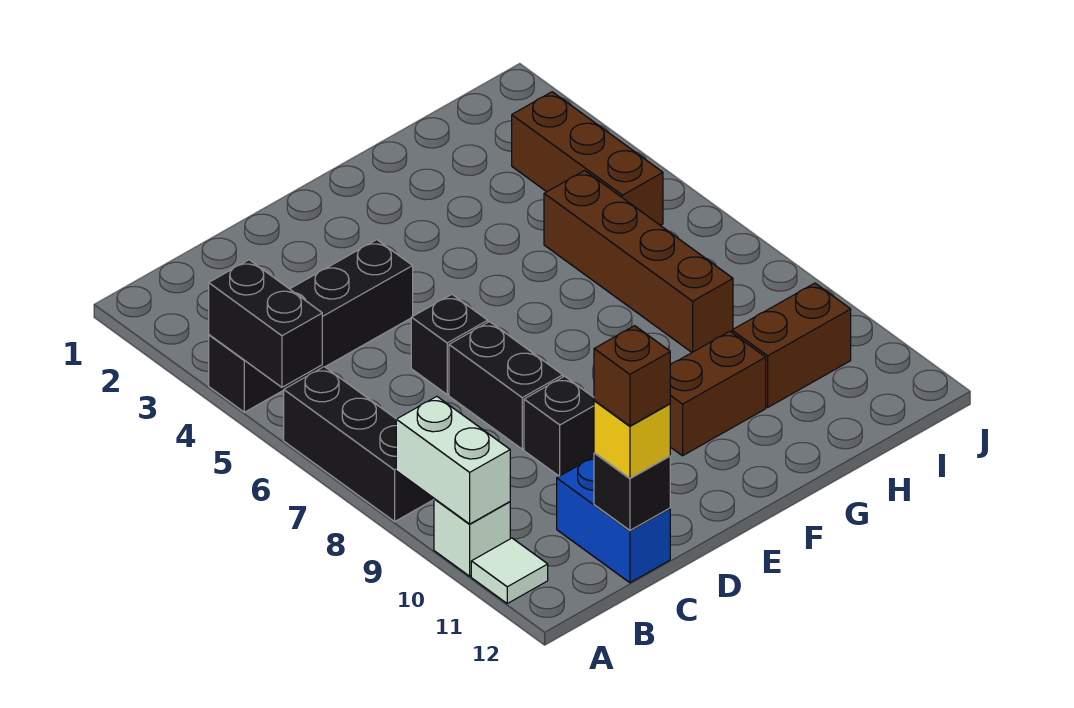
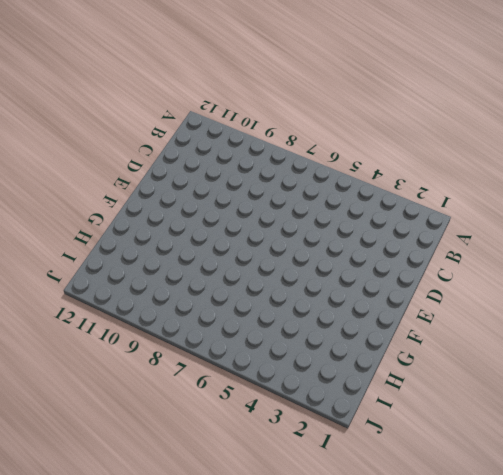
none -> black brick A4:D4 level 1
none -> black brick A6:A8 level 1
none -> white brick A10 level 1

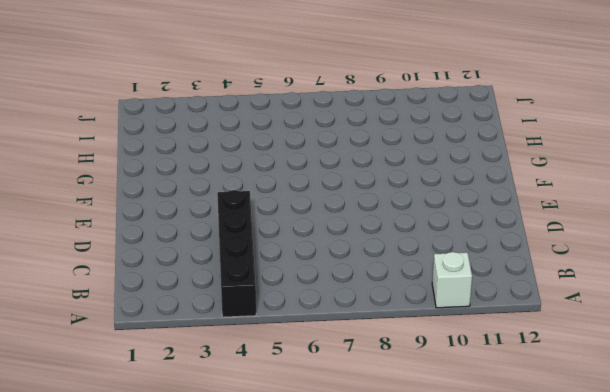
none -> black brick A6:A8 level 1
none -> white tile A11 level 1
none -> blue brick C11:C12 level 1

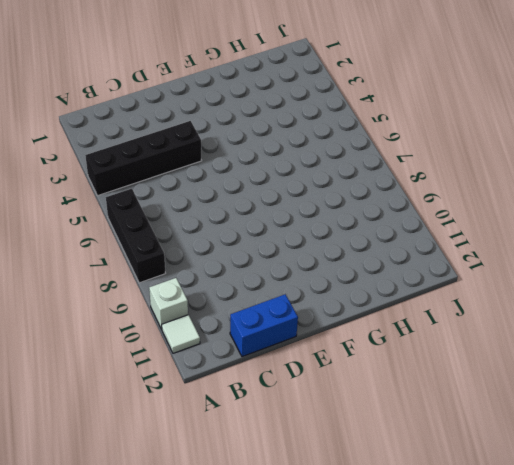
blue brick C12:D12 level 1 -> blue brick C11:C12 level 1
none -> black brick D6 level 1
none -> black brick D7:D8 level 1
none -> black brick D9 level 1

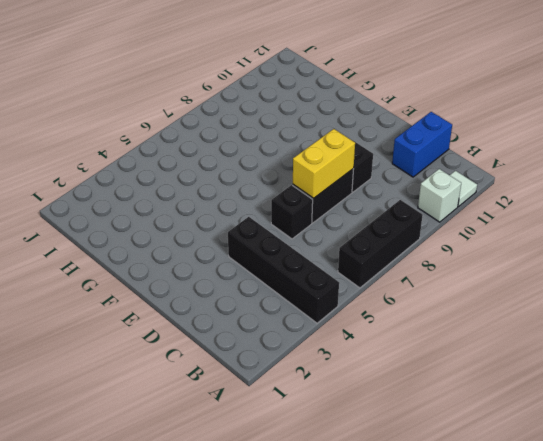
yellow brick D7:D8 level 2 -> none
none -> brown brick F10:G10 level 1
none -> brown brick H5:H8 level 1
none -> brown brick H10:I10 level 1

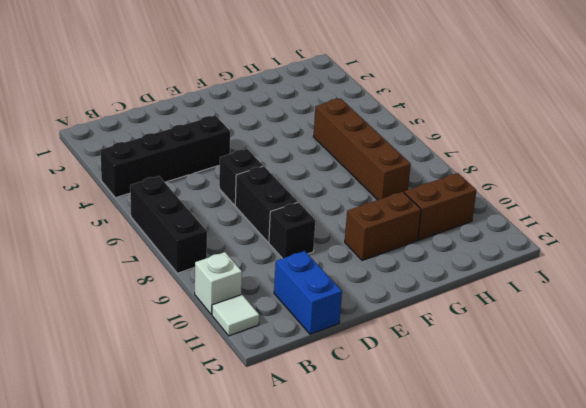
none -> brown brick I3:I5 level 1
none -> black brick A4:A5 level 2
none -> white brick A9:A10 level 2

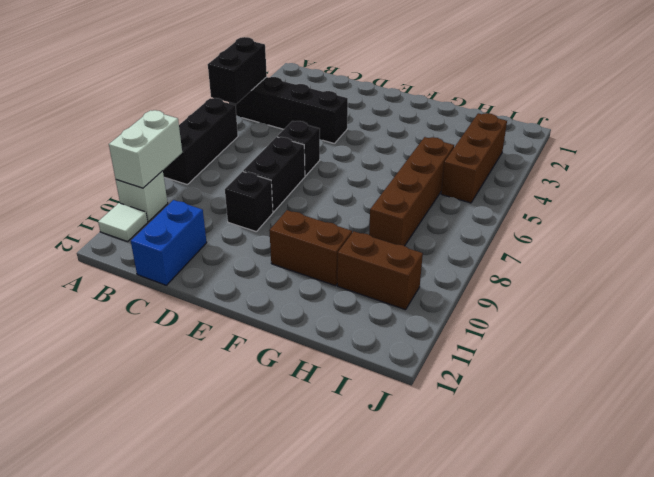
none -> black brick C12 level 2
none -> yellow brick C12 level 3
none -> brown brick C12 level 4

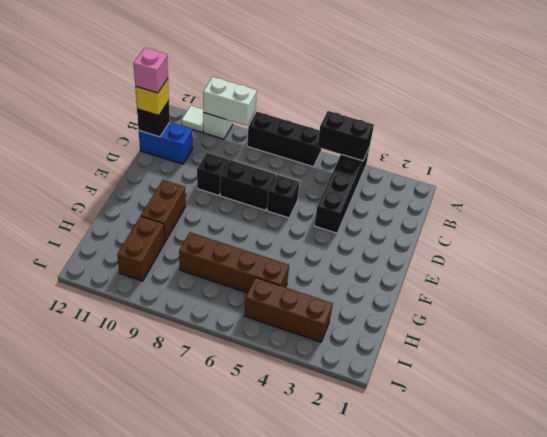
pink brick C12 level 4 -> brown brick C12 level 4

